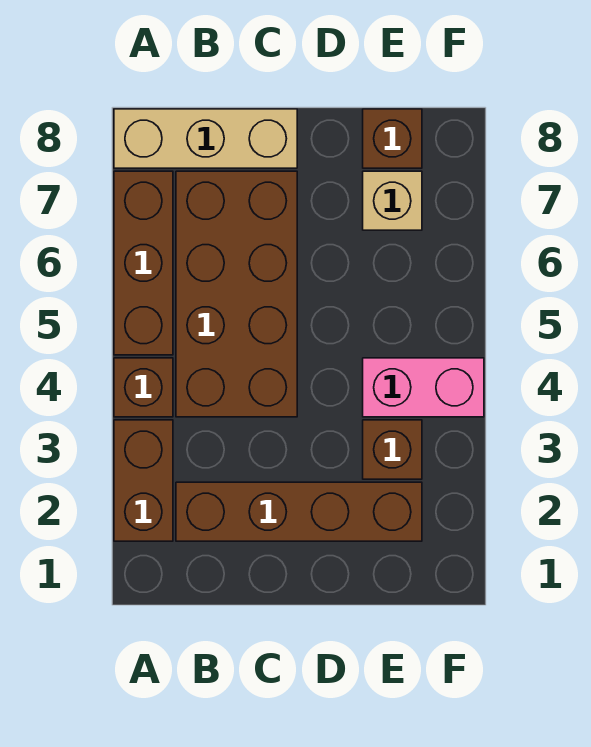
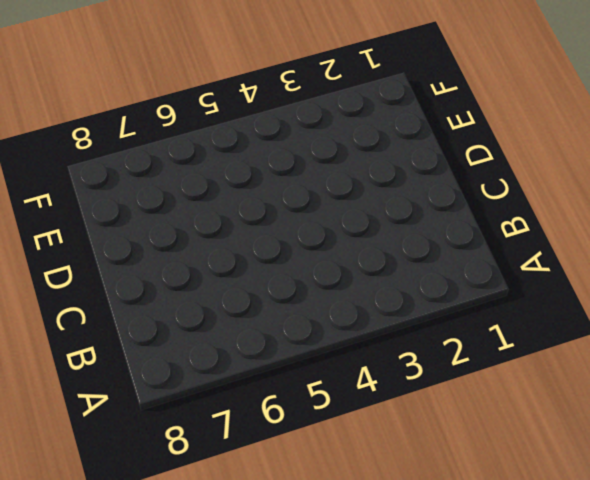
none -> brown brick A2:A3 level 1
none -> brown brick A4 level 1

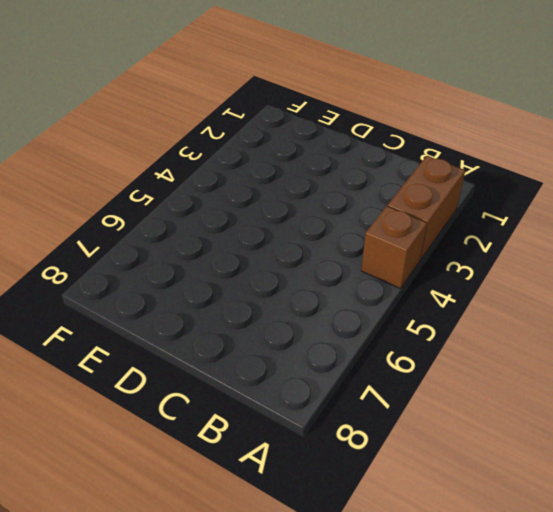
none -> brown brick A5:A7 level 1
none -> tan brick A8:C8 level 1

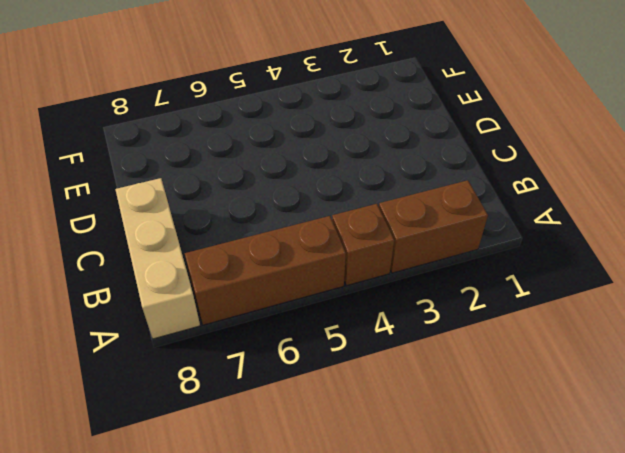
none -> brown brick B2:E2 level 1
none -> brown brick B4:C7 level 1

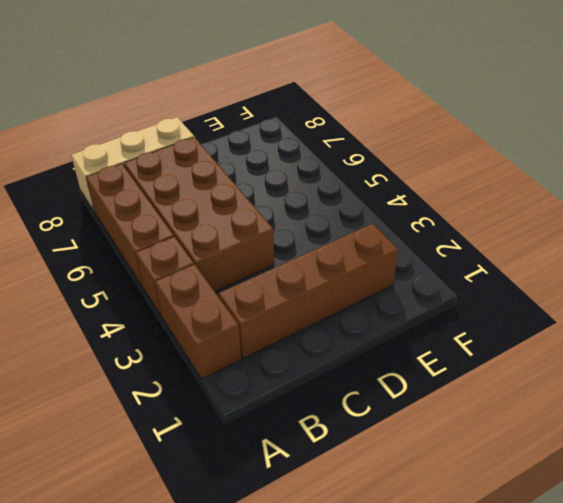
none -> brown brick E3 level 1
none -> pink brick E4:F4 level 1

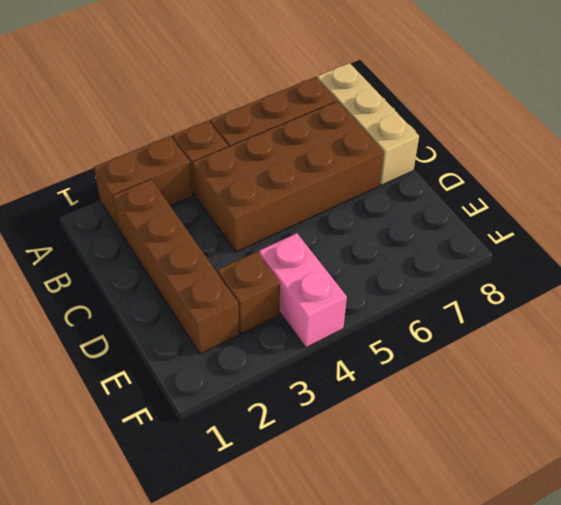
none -> tan brick E7 level 1
none -> brown brick E8 level 1

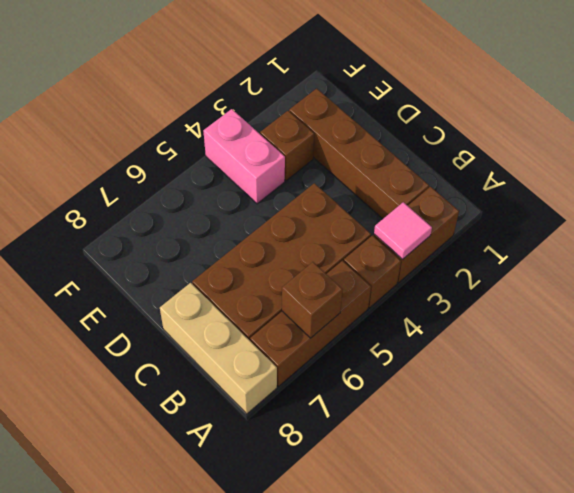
pink tile A3 level 2 -> none
brown brick A6 level 2 -> brown brick E8 level 1
none -> tan brick E7 level 1

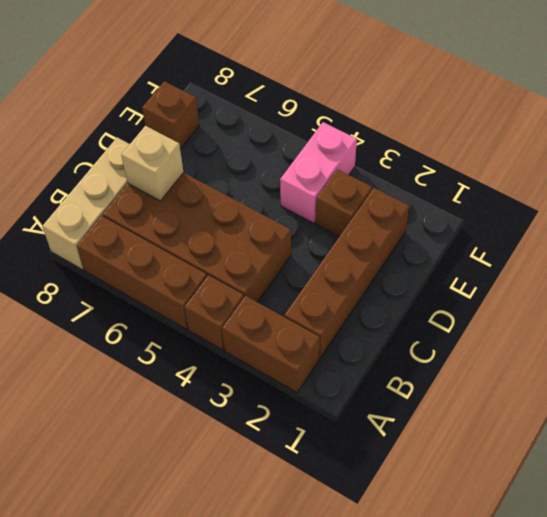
tan brick C7 level 2 -> tan brick E7 level 1

